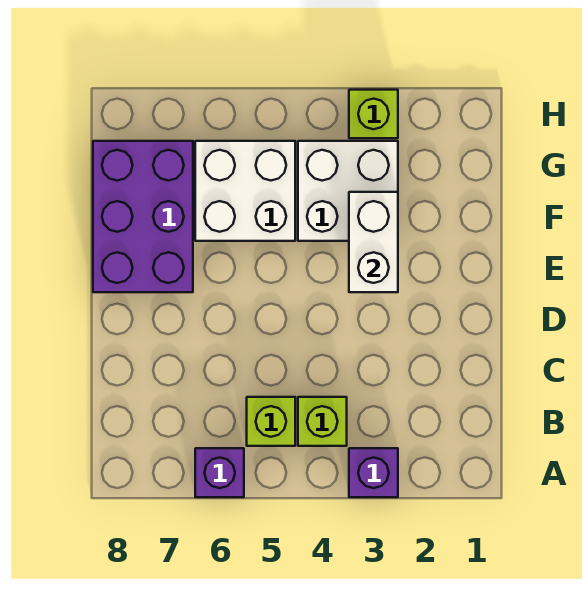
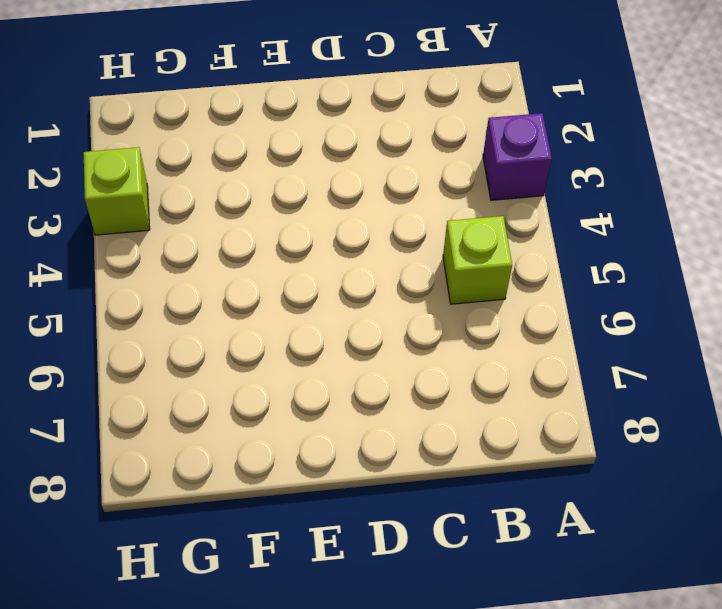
none -> purple brick A6 level 1
none -> lime brick B4 level 1

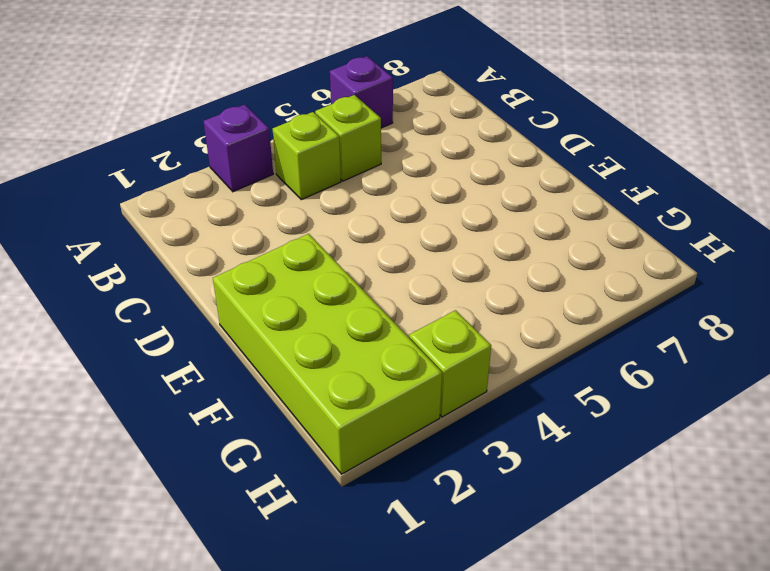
lime brick E1:H2 level 1 -> none
none -> purple brick E7:G8 level 1
none -> white brick F3:G4 level 1

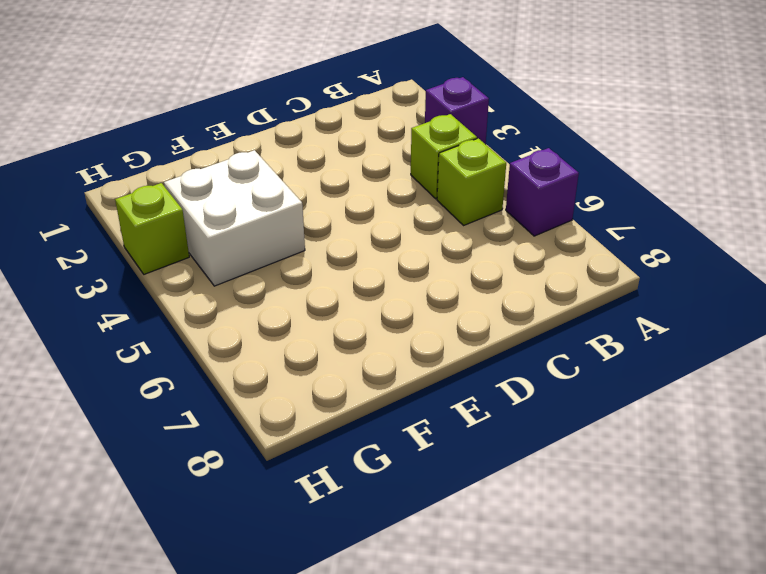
none -> purple brick E7:G8 level 1
none -> white brick F5:G6 level 1

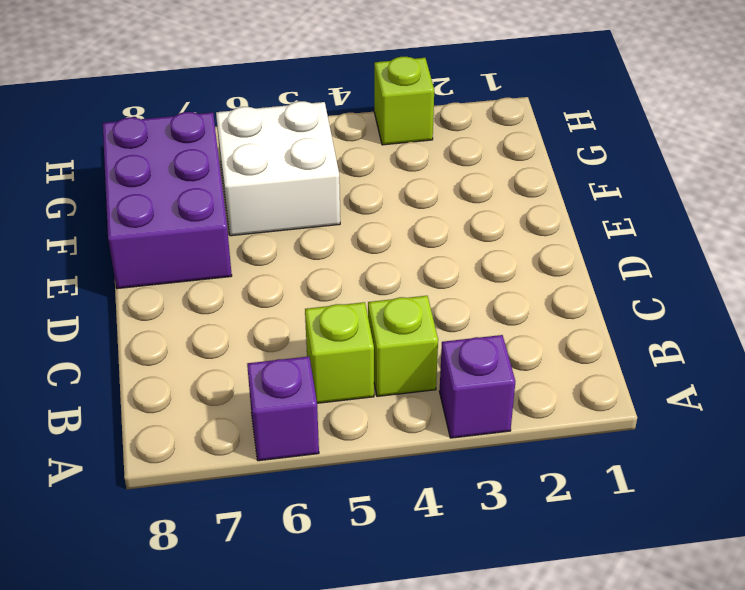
none -> white brick F3:G4 level 1
none -> white brick E3:F3 level 2

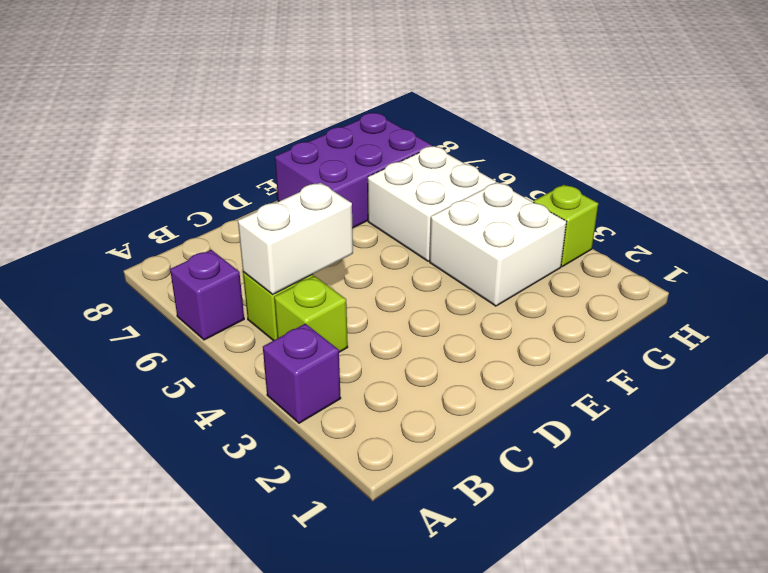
white brick B5:C5 level 2 -> white brick E3:F3 level 2

